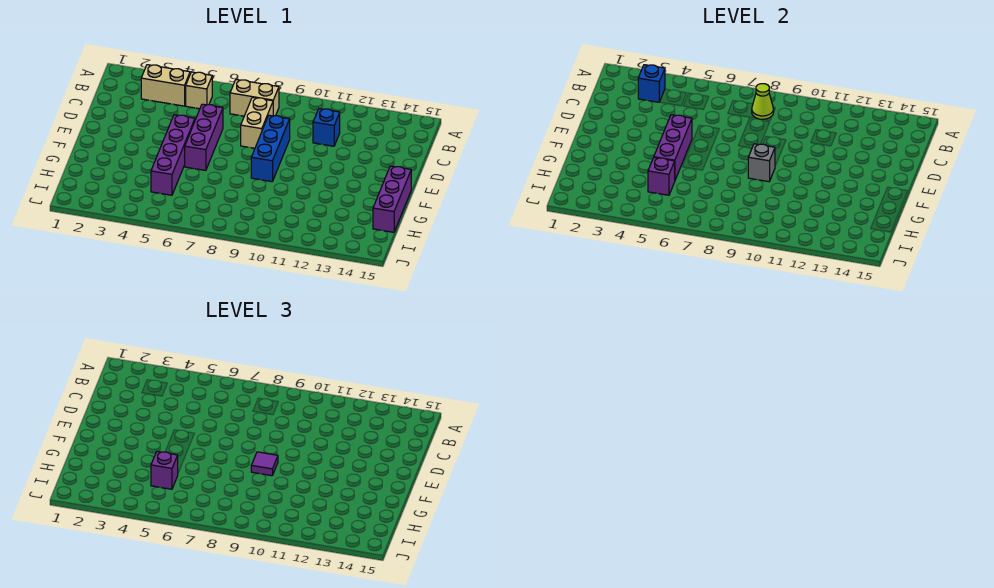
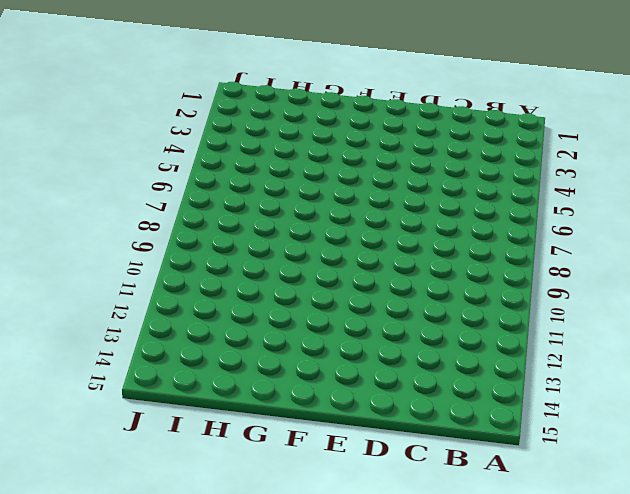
none -> tan brick B3:B4 level 1
none -> tan brick B5 level 1
none -> tan brick B7:B8 level 1

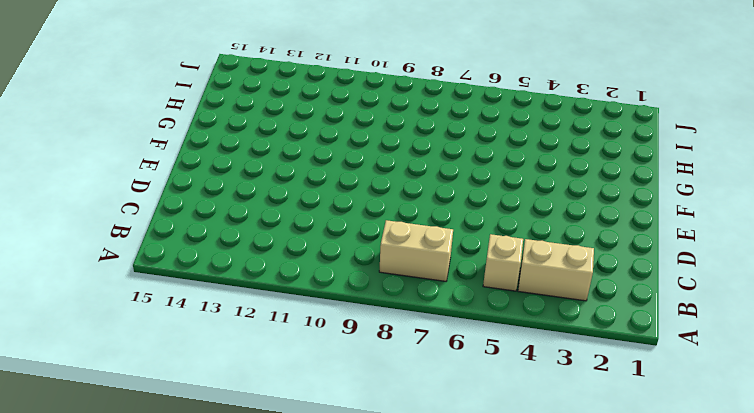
none -> tan brick C8:D8 level 1
none -> blue brick C11 level 1
none -> purple brick D6:F6 level 1

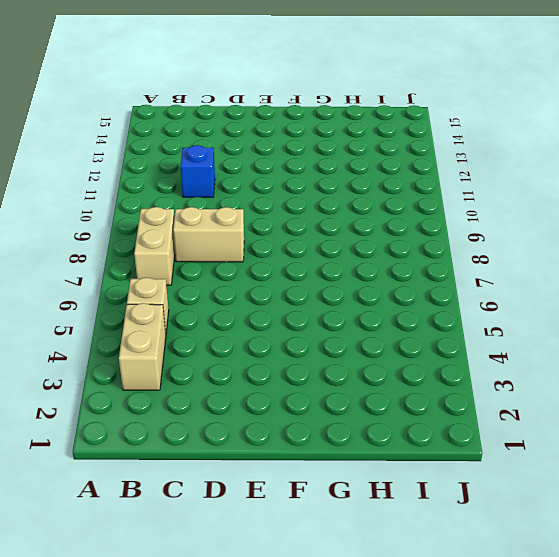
none -> purple brick D6:F6 level 1
none -> blue brick D9:F9 level 1
none -> purple brick E5:H5 level 1

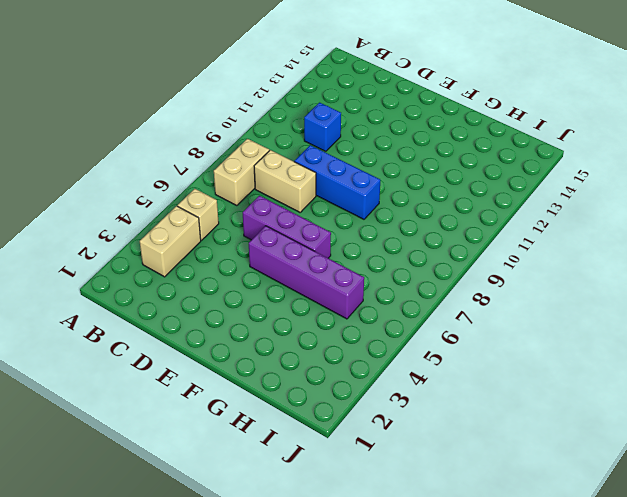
none -> purple brick F15:H15 level 1
none -> blue brick B3 level 2
none -> lime cone B8 level 2

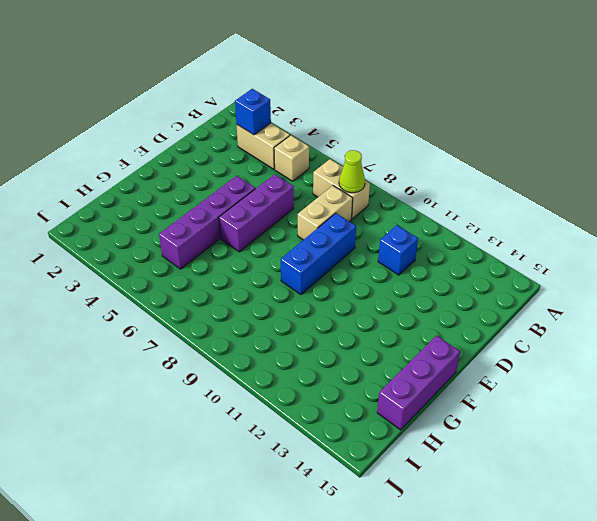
none -> purple brick E5:G5 level 2
none -> grey brick F9 level 2
none -> purple brick H5 level 2

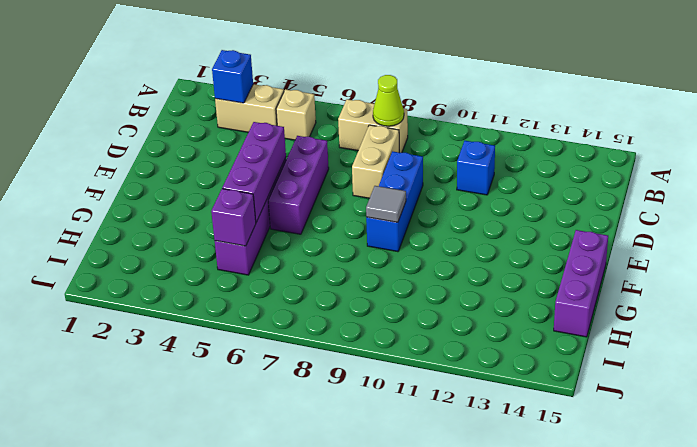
grey tile F9 level 2 -> grey brick F9 level 2
none -> purple tile F9 level 3
none -> purple brick H5 level 3

